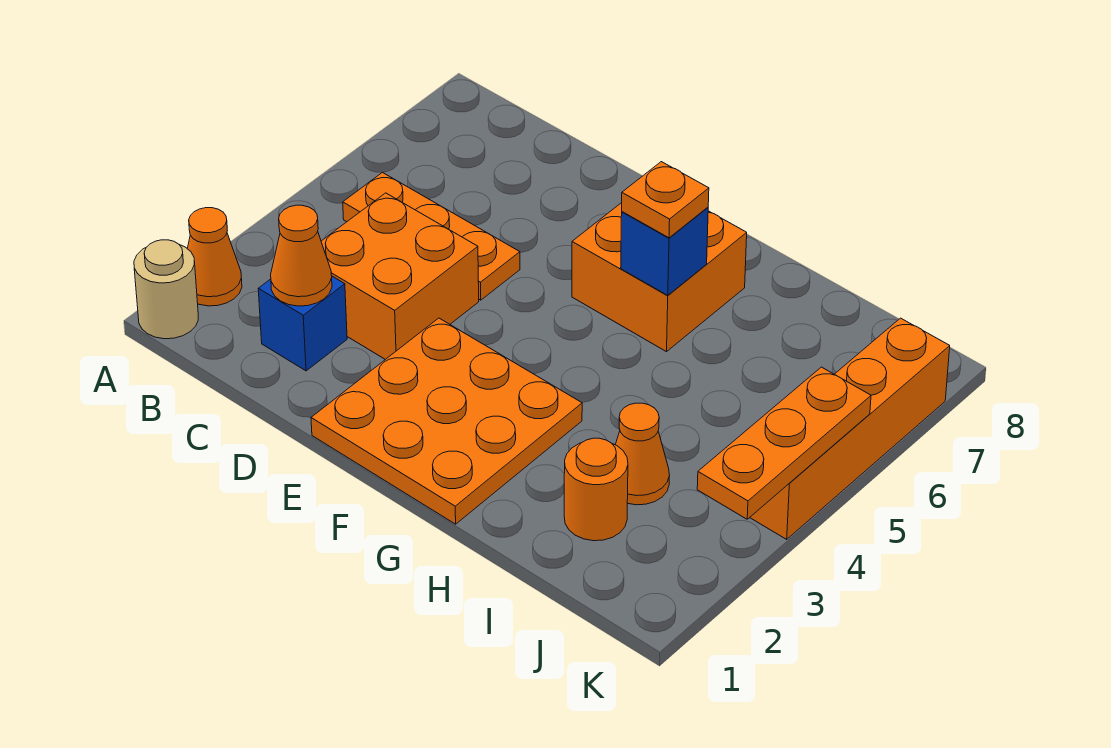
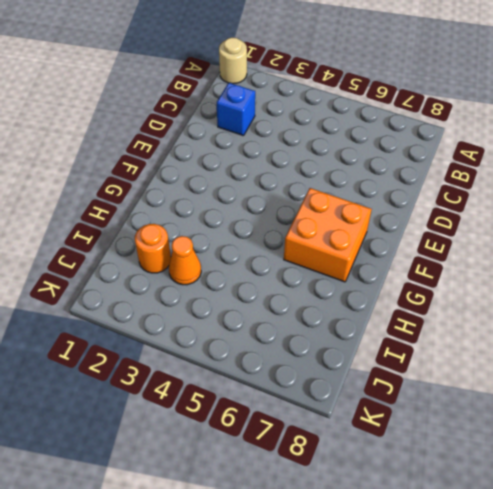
none -> orange cone A2 level 1
none -> orange plate B5:D5 level 1
none -> orange brick C3:D4 level 1

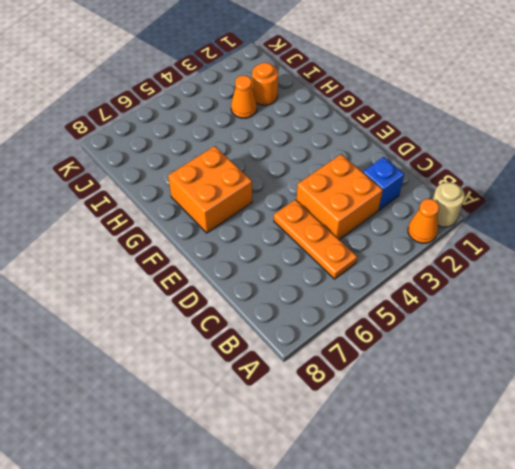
none -> orange plate E1:G3 level 1
none -> orange brick K4:K7 level 1
none -> orange cone C2 level 2

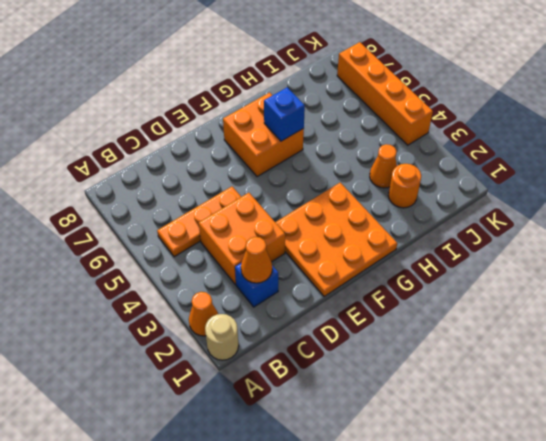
none -> orange plate K3:K5 level 2
none -> orange plate G6 level 3

